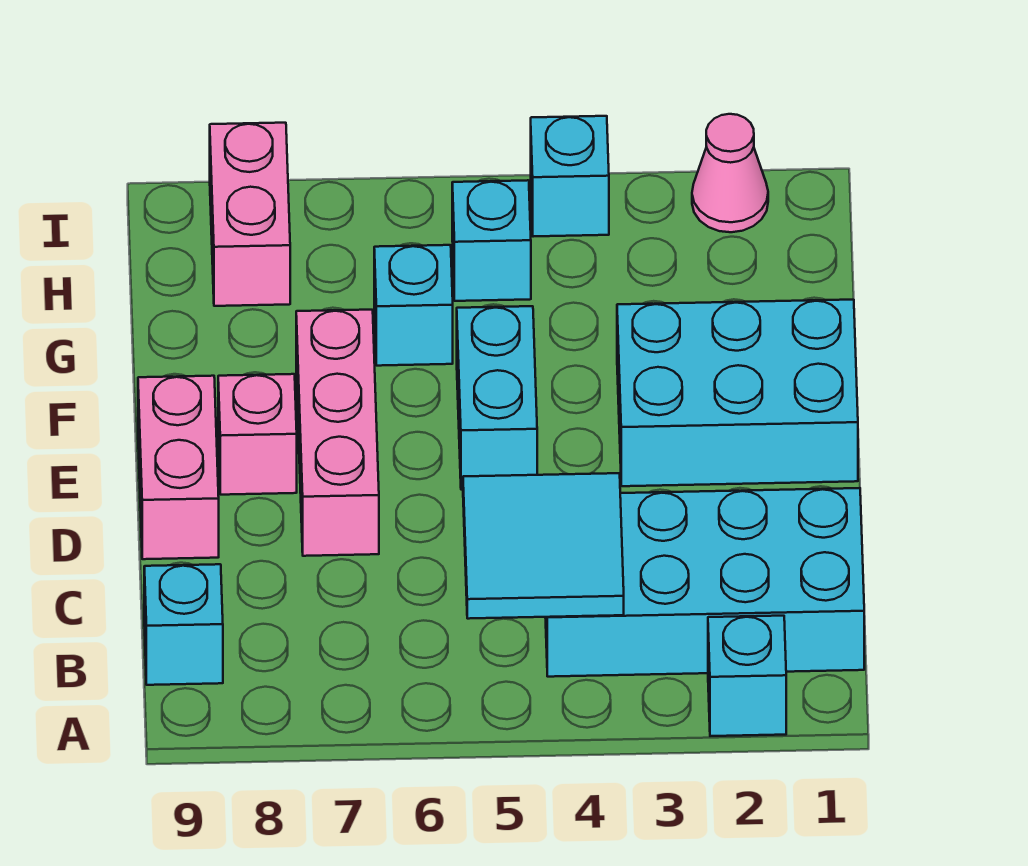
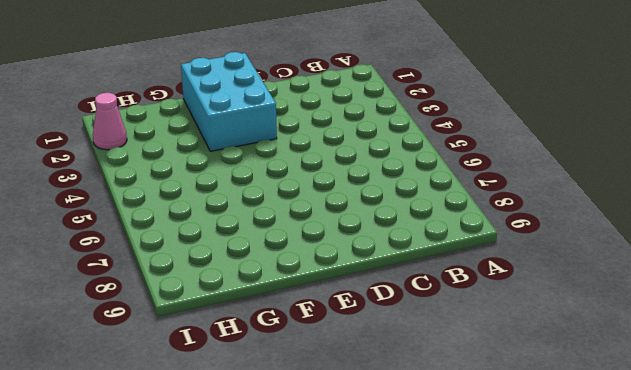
none -> cyan brick A2 level 1
none -> cyan brick B1:C4 level 1
none -> cyan brick B9 level 1

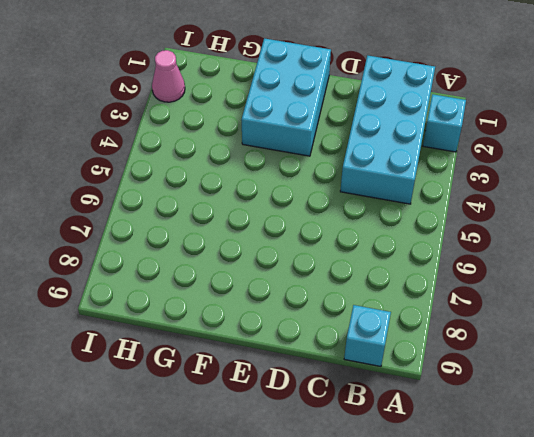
none -> pink brick D7:F7 level 1
none -> pink brick D9:E9 level 1
none -> cyan brick E5:F5 level 1

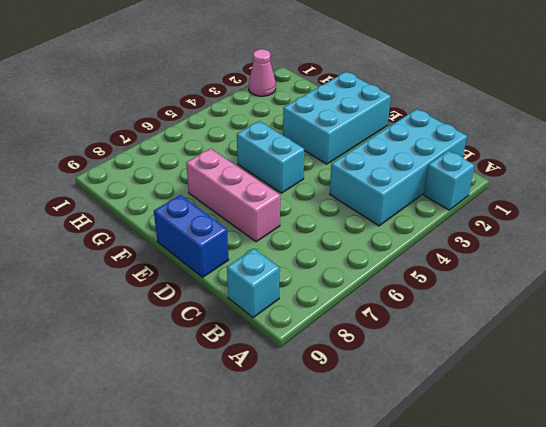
blue brick D9:E9 level 1 -> pink brick D9:E9 level 1
none -> pink brick E8 level 1
none -> cyan brick G6 level 1
none -> cyan brick H5 level 1

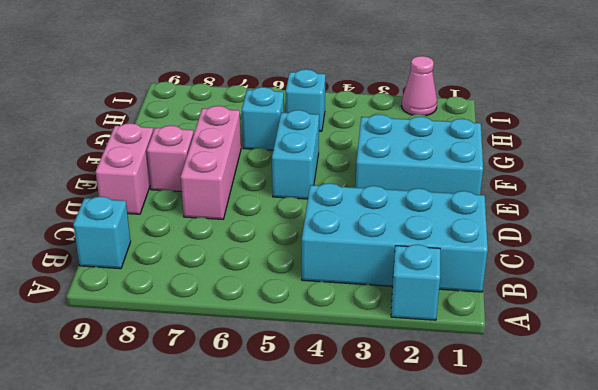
none -> pink brick H8:I8 level 1
none -> cyan brick I4 level 1
none -> cyan tile B4:C5 level 2

